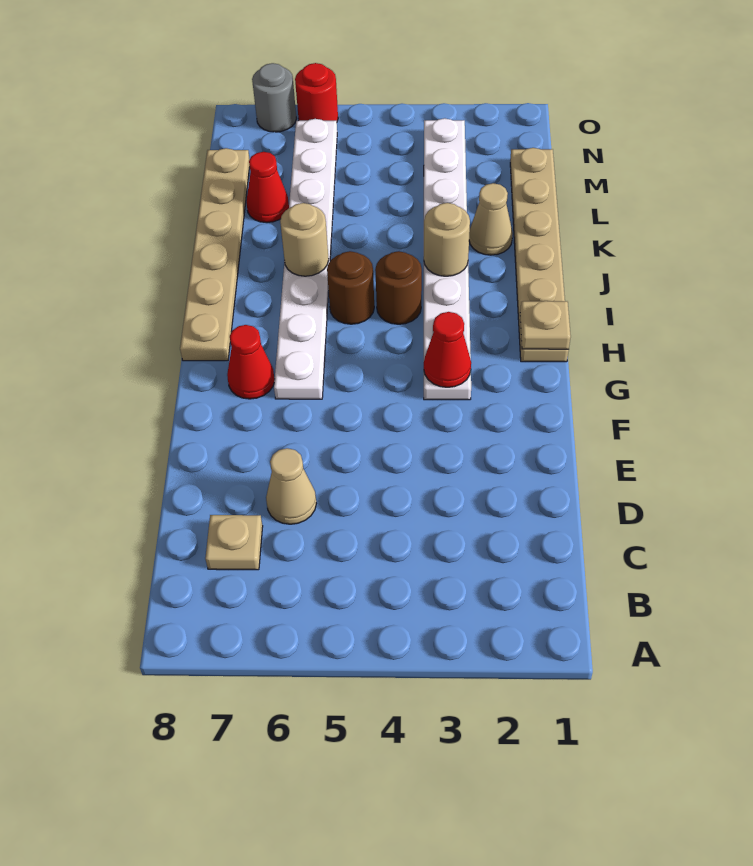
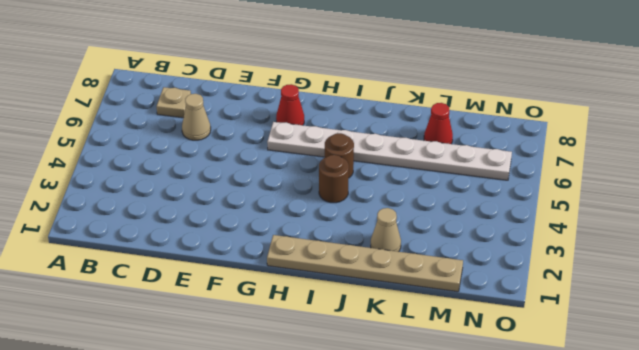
none -> white plate G3:N3 level 1
none -> tan plate H8:M8 level 1
none -> red round brick O6 level 1

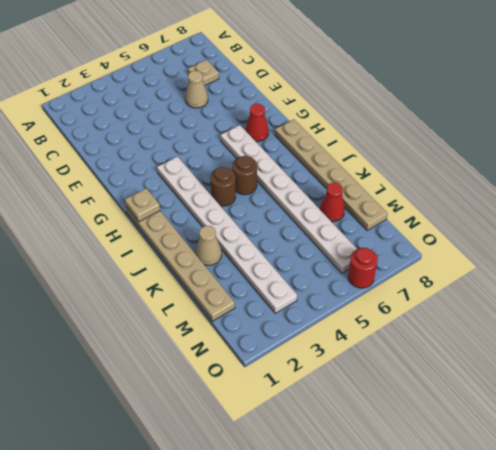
none -> grey round brick O7 level 1
none -> red cone G3 level 2
none -> tan round brick J3 level 2

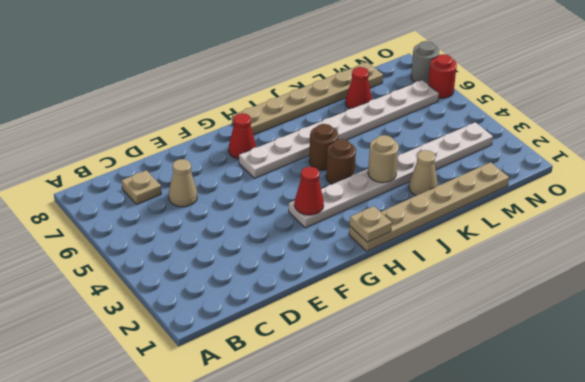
none -> tan round brick J6 level 2

